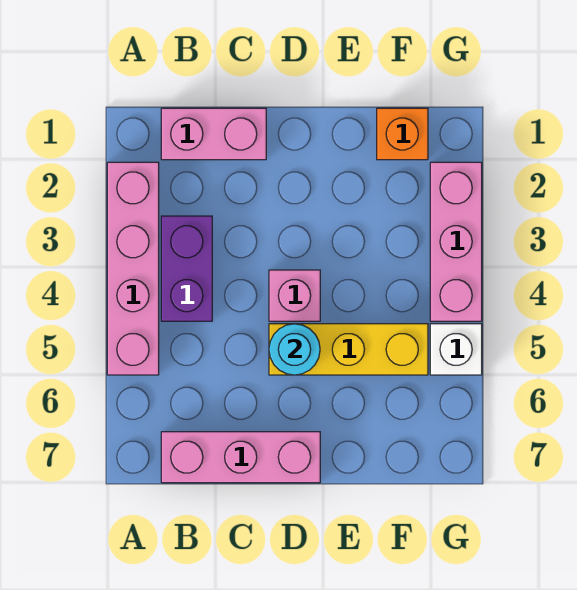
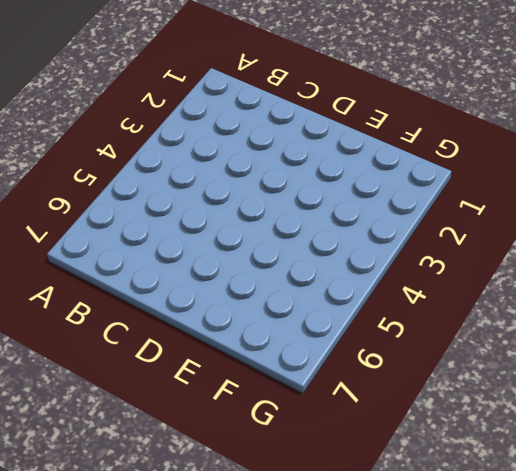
none -> pink brick A2:A5 level 1
none -> pink brick B1:C1 level 1

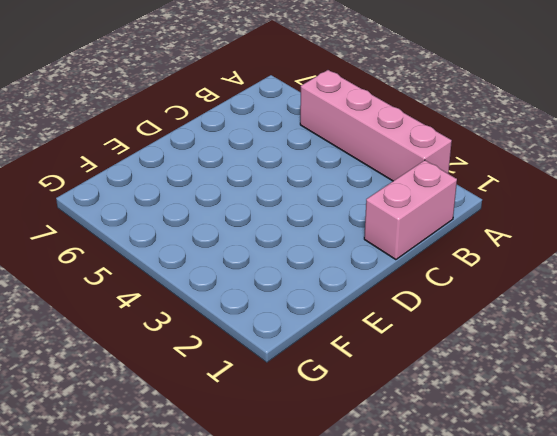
none -> purple brick B3:B4 level 1
none -> pink brick B7:D7 level 1

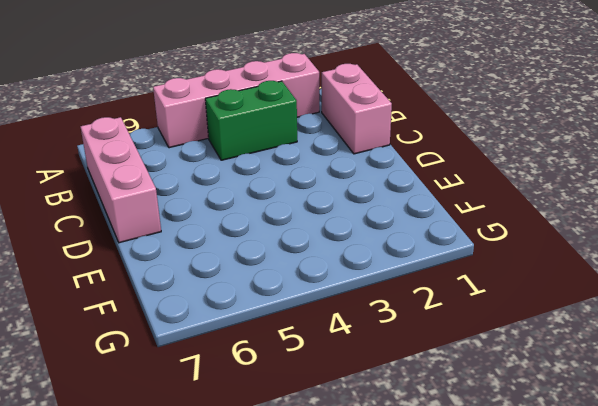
green brick B3:B4 level 1 -> purple brick B3:B4 level 1
none -> pink brick D4 level 1
none -> yellow brick D5:F5 level 1

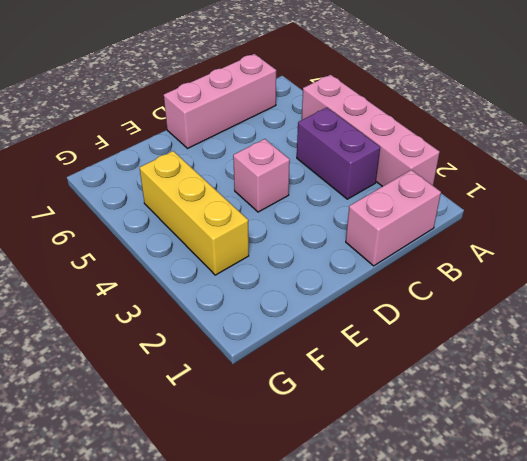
yellow brick F3:F5 level 1 -> yellow brick D5:F5 level 1
none -> orange brick F1 level 1
none -> pink brick G2:G4 level 1

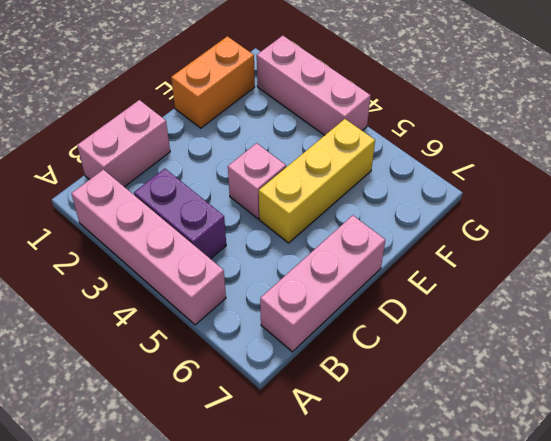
orange brick E1:F1 level 1 -> orange brick F1 level 1
none -> white brick G5 level 1
none -> cyan round brick D5 level 2

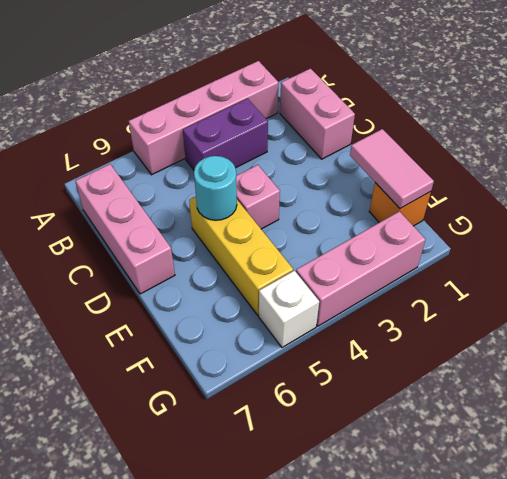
pink tile E1:F1 level 2 -> none

